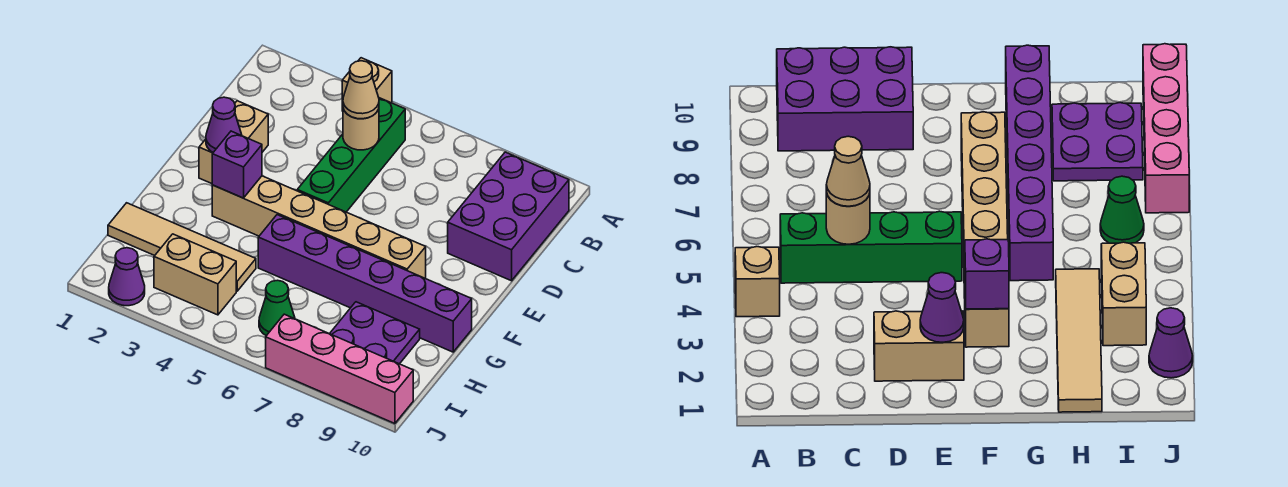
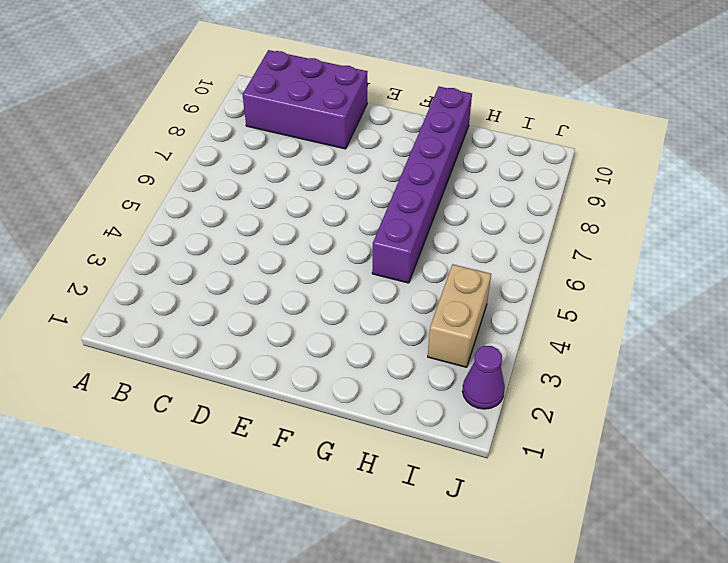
none -> tan brick A4 level 1
none -> green brick B5:E5 level 1
none -> tan brick D2:E2 level 1

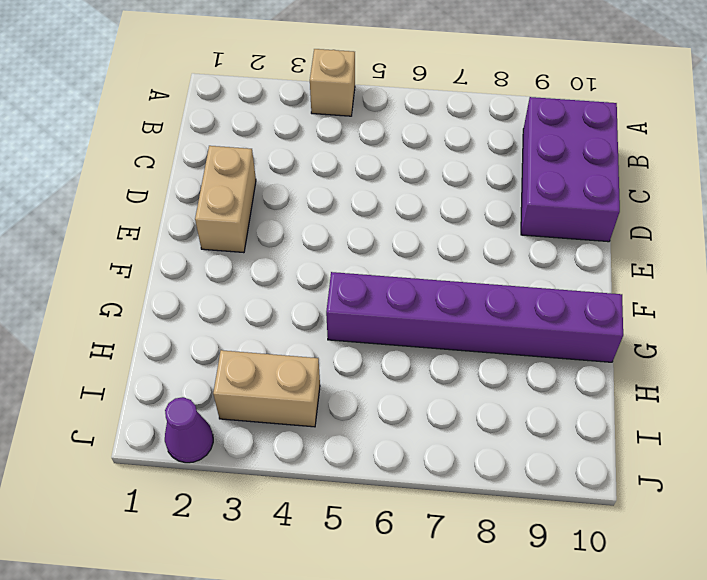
none -> green brick B5:E5 level 1
none -> tan brick F3:F8 level 1
none -> tan tile H1:H4 level 1

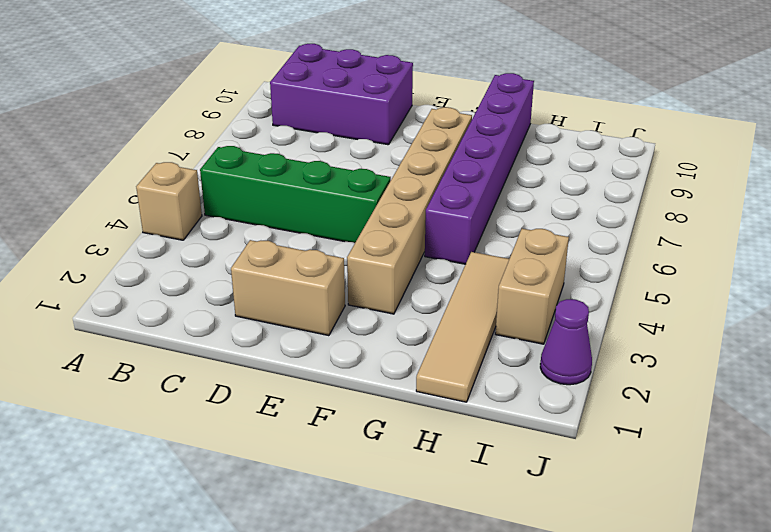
none -> purple plate H8:I9 level 1
none -> green cone I6 level 1
none -> pink brick J7:J10 level 1

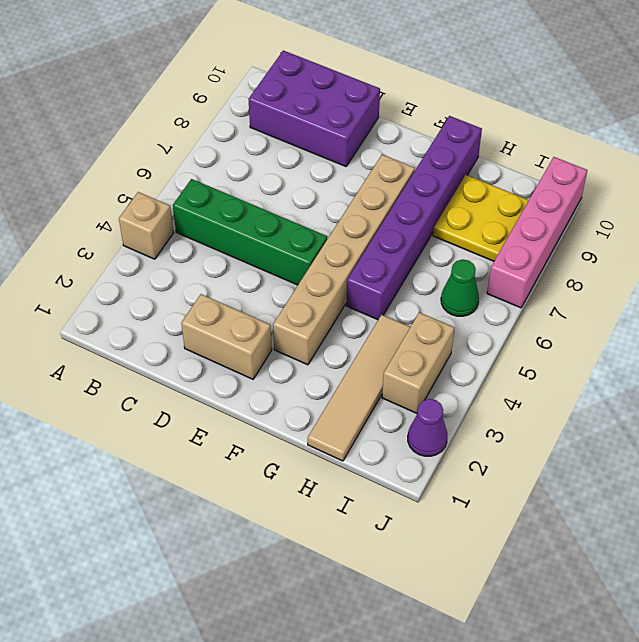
yellow plate H8:I9 level 1 -> purple plate H8:I9 level 1
none -> tan round brick C5 level 2
none -> purple cone E2 level 2
none -> purple brick F3 level 2

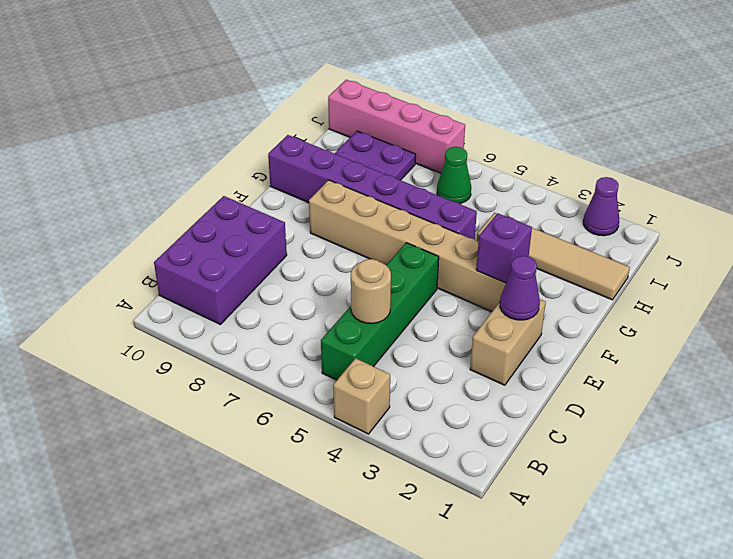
none -> tan brick I3:I4 level 1
none -> tan cone C5 level 3

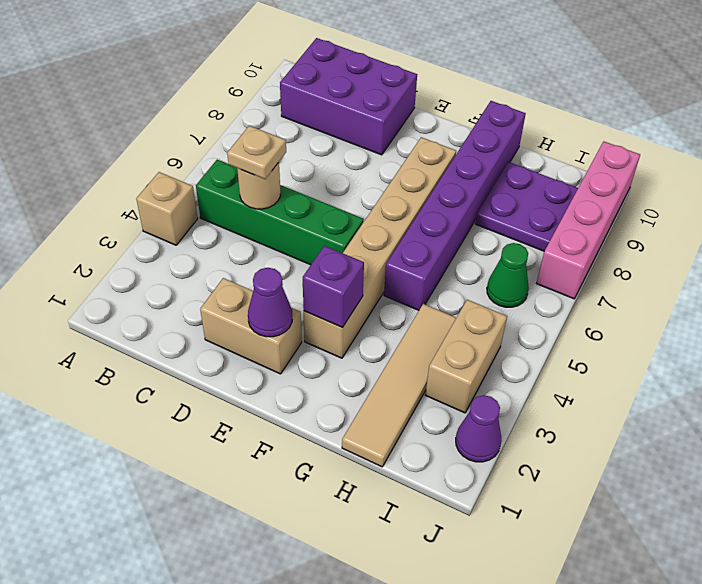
tan plate C5 level 3 -> tan cone C5 level 3

